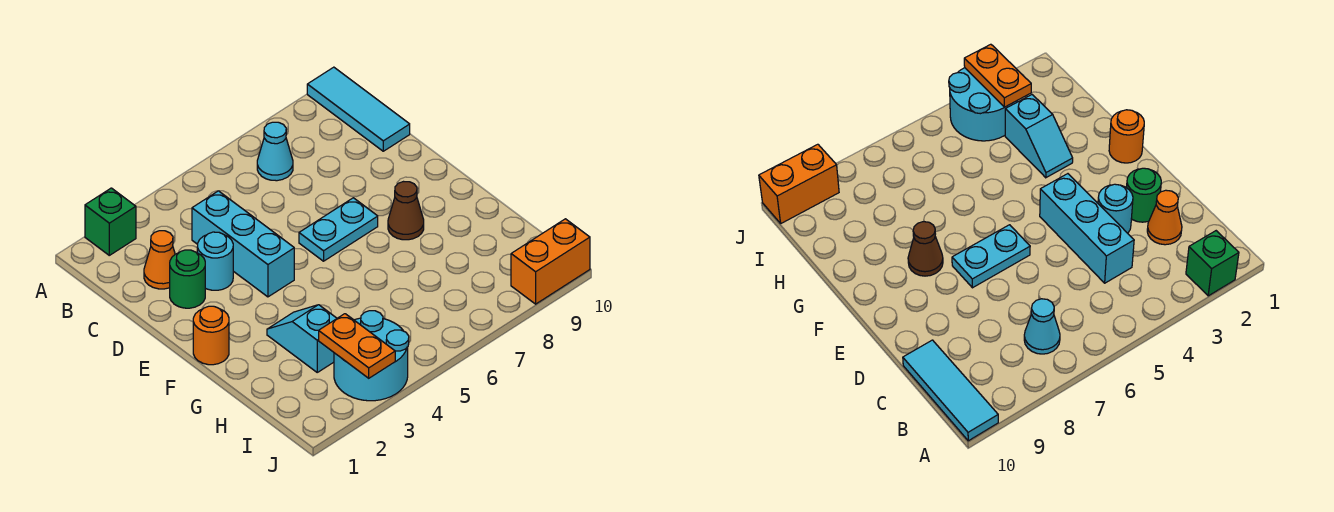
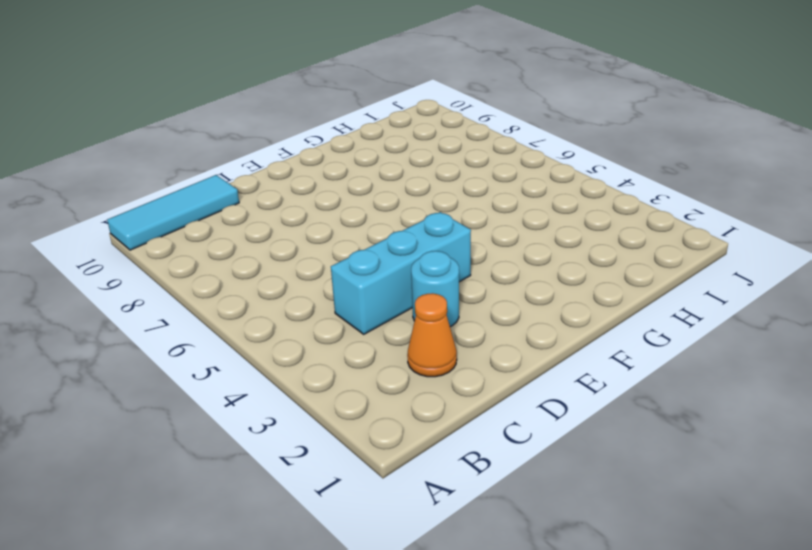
none -> green brick A2 level 1
none -> cyan cone B7 level 1
none -> green round brick D2 level 1

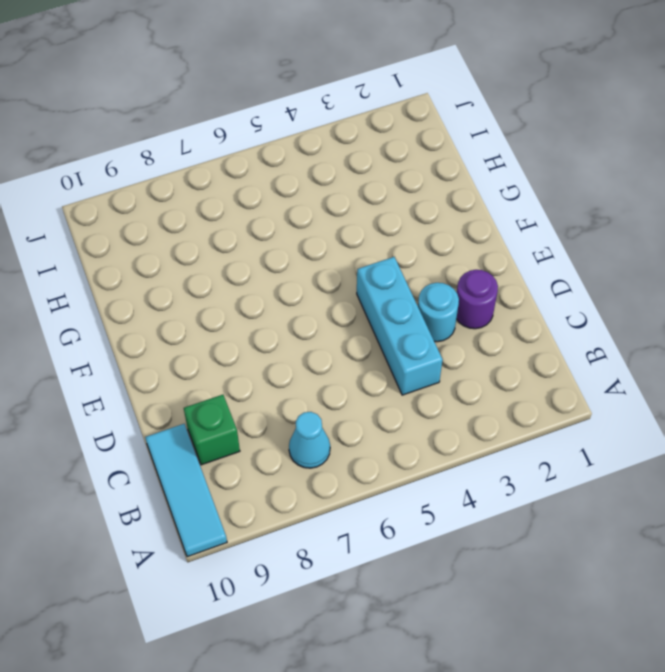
green brick C9 level 1 -> green brick A2 level 1
purple round brick D2 level 1 -> green round brick D2 level 1
none -> orange cone C2 level 1
none -> cyan plate E6:E7 level 1
none -> orange round brick F1 level 1

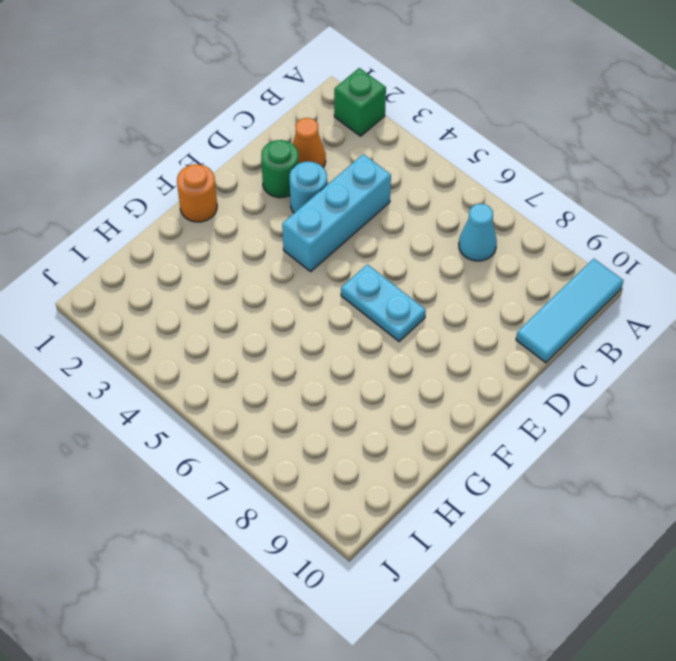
none -> brown cone F8 level 1
none -> cyan slope G3:H3 level 1 top H
none -> cyan round brick I3:J4 level 1

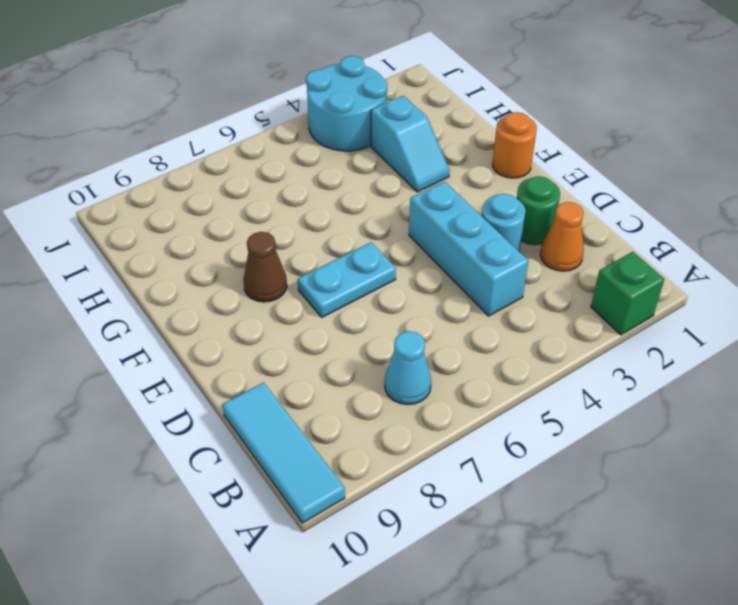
none -> orange brick J9:J10 level 1
none -> orange plate I3:J3 level 2

